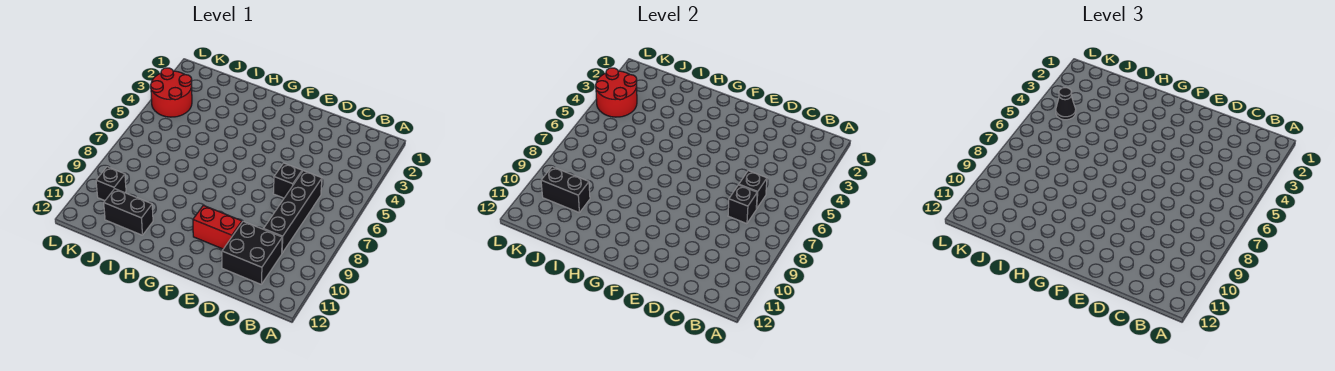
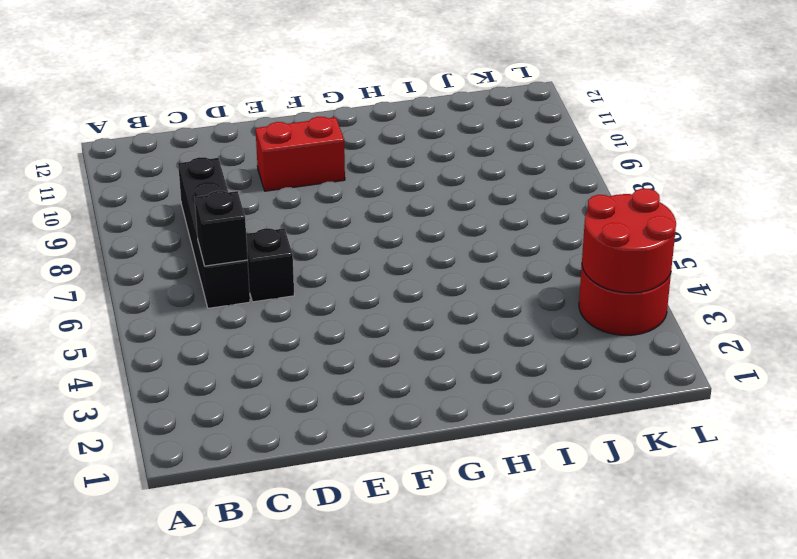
none -> black brick C10:D11 level 1
none -> black brick I11:J11 level 1
none -> black brick K10 level 1

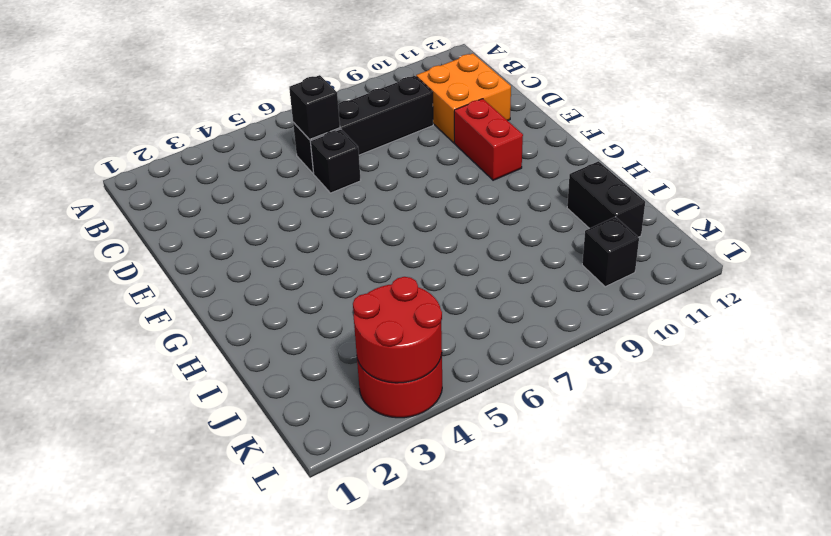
orange brick C10:D11 level 1 -> black brick C10:D11 level 1
none -> black brick C7 level 2
none -> black brick J10:K10 level 2
none -> black cone K4 level 3

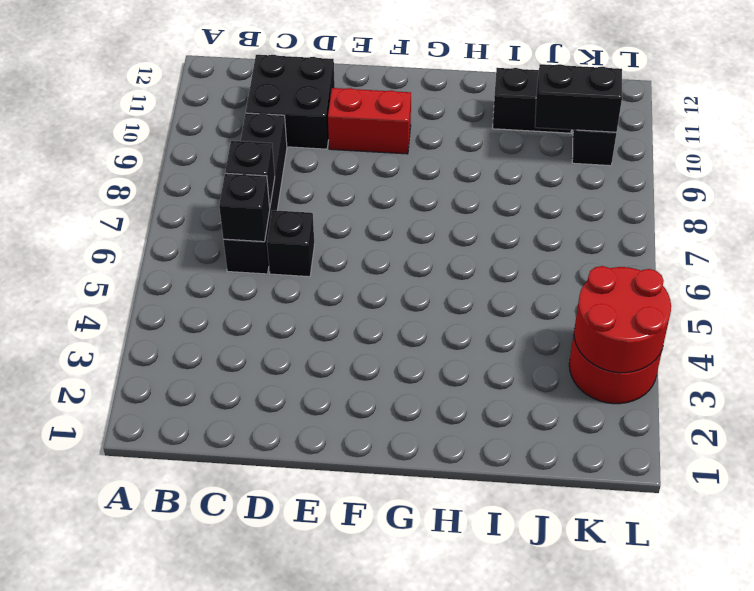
none -> black cone K4 level 3

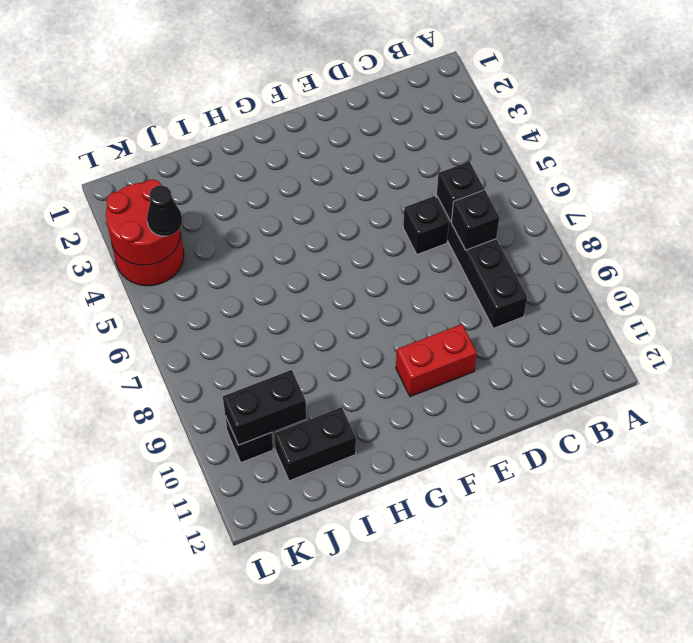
none -> black brick C10:D11 level 1

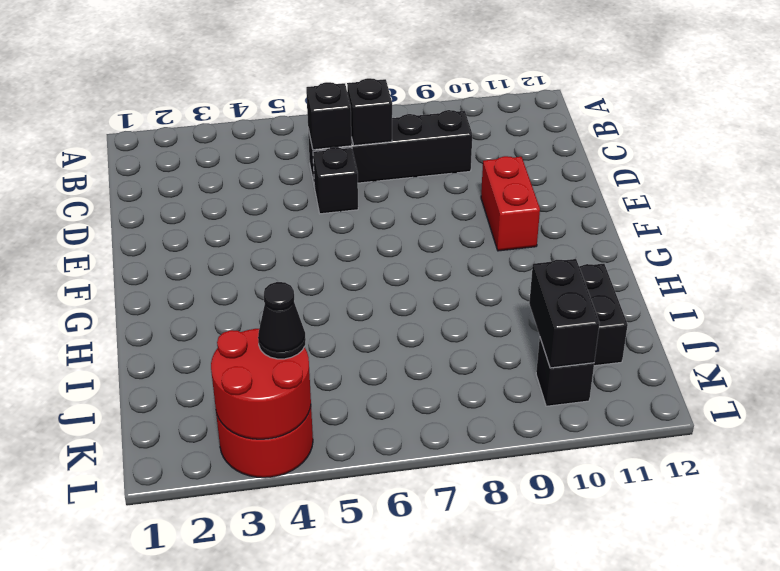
none -> black brick C10:D11 level 1

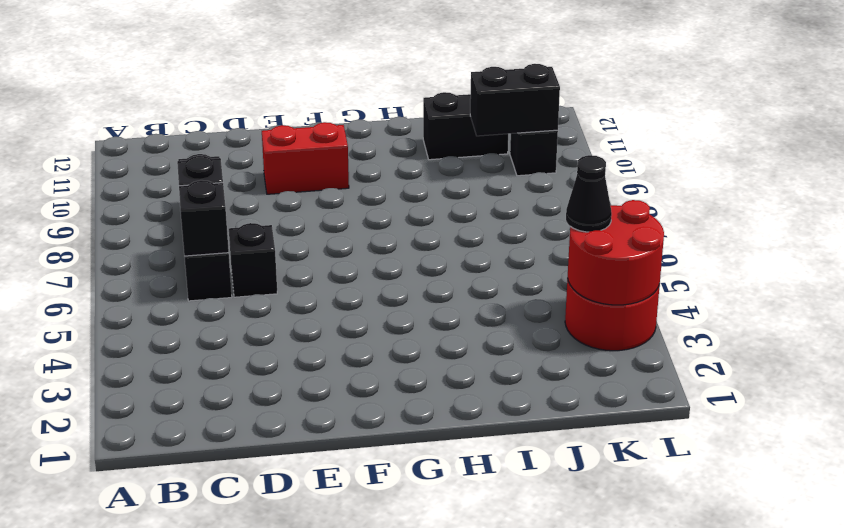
none -> black brick C10:D11 level 1

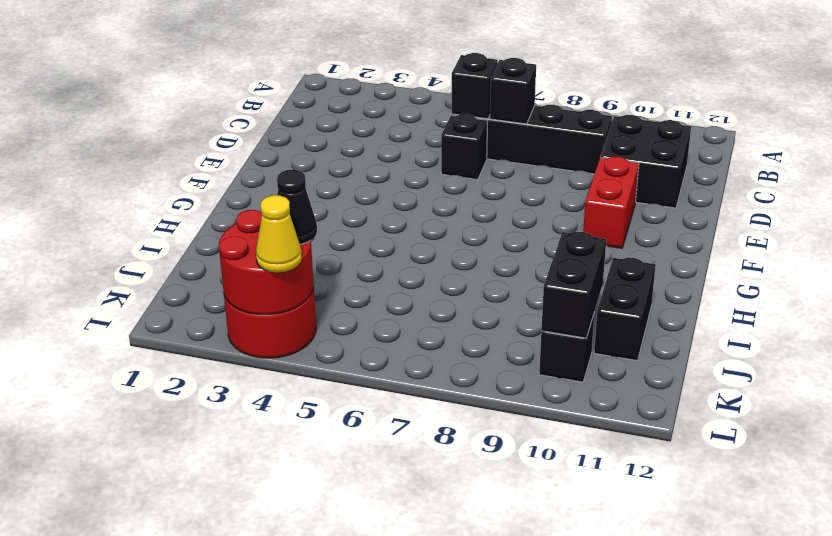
yellow cone L4 level 3 -> none

